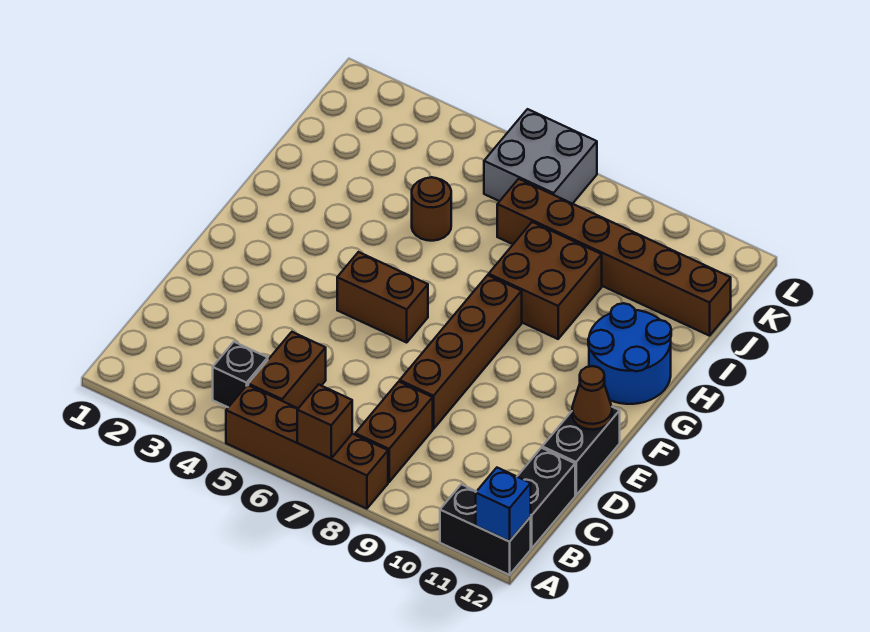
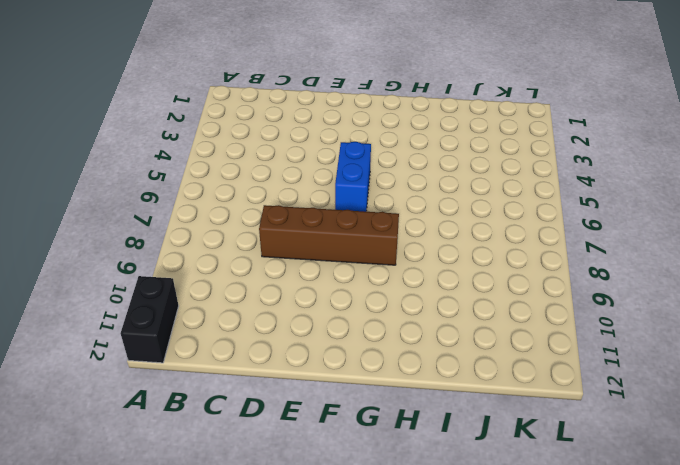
blue brick F5:F6 level 1 -> brown brick F5:F6 level 1
none -> brown brick A5:A8 level 1
none -> black brick B4 level 1
none -> brown brick B5:C5 level 1

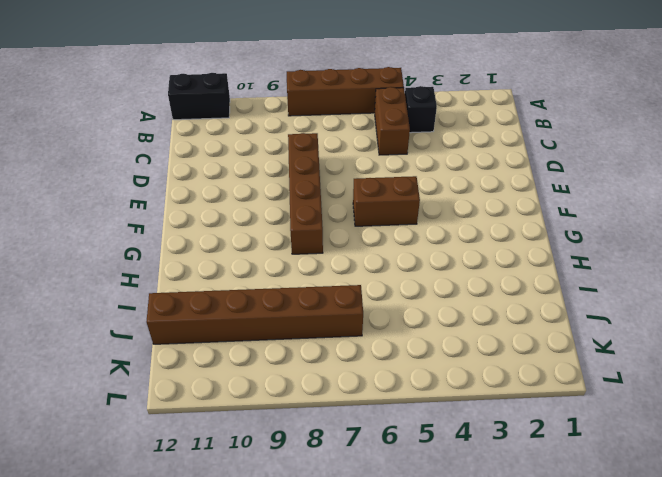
none -> brown brick B8:C8 level 1
none -> black brick B12:C12 level 1
none -> black brick D12:E12 level 1

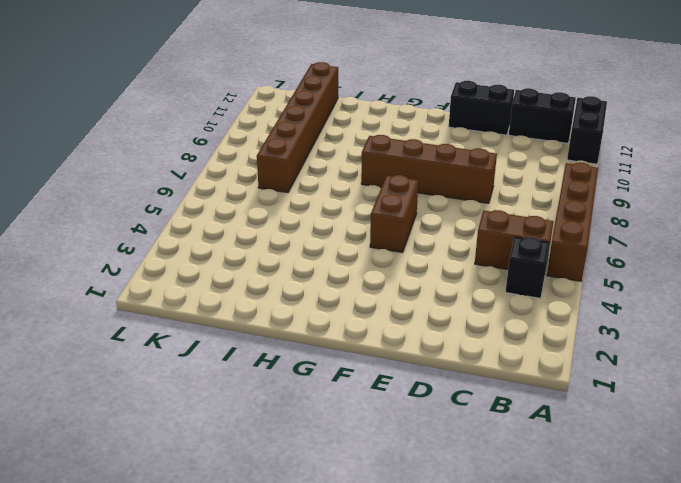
none -> brown brick B8:C8 level 1
none -> blue round brick G11:H12 level 1
none -> brown brick H8:I9 level 1

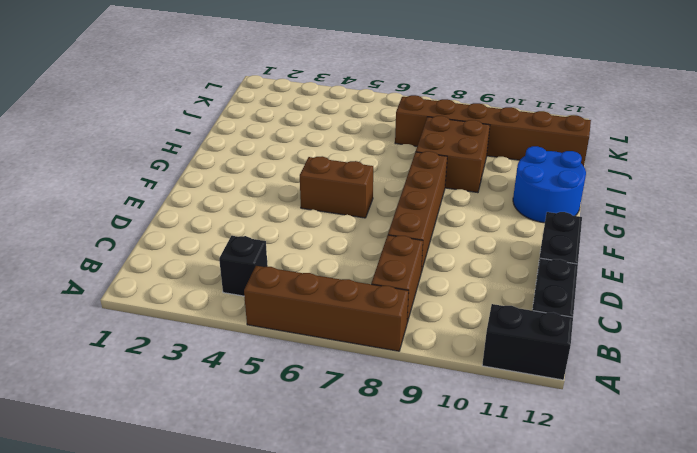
none -> brown brick B5:C5 level 1
none -> brown round brick I5 level 1
none -> grey brick K6:L7 level 1

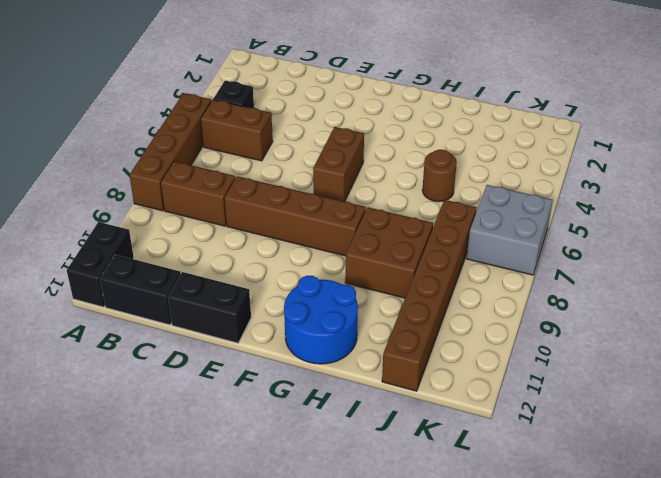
none -> brown brick A7 level 2
none -> blue brick A12 level 2
none -> brown cone E12 level 2

